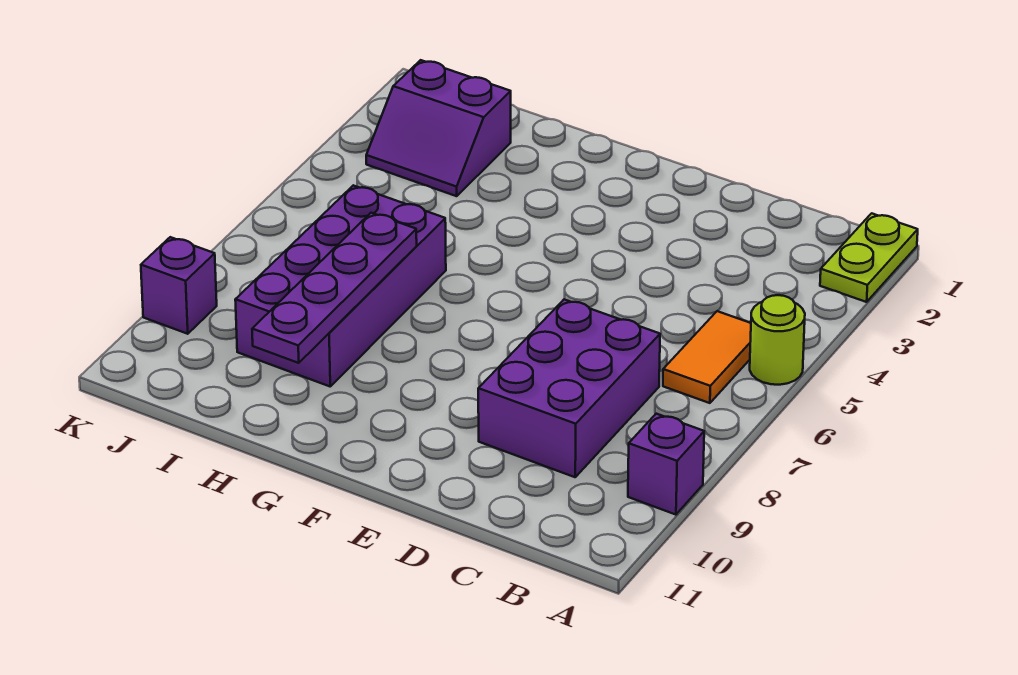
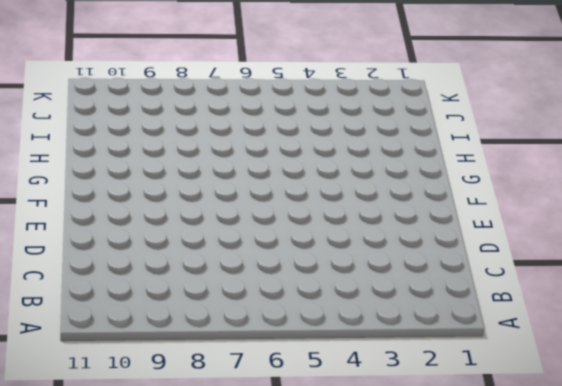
none -> lime plate A1:A2 level 1
none -> lime round brick A5 level 1

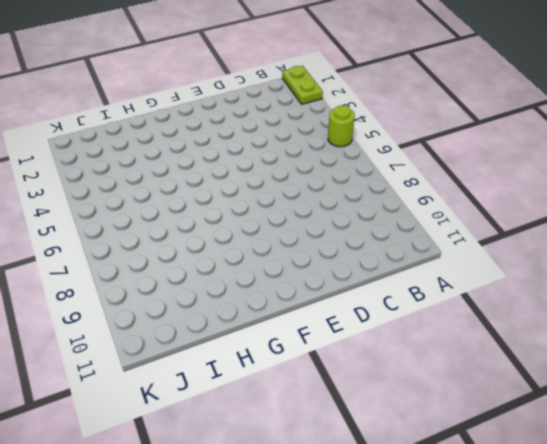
none -> purple brick A9 level 1
none -> orange tile B5:B6 level 1

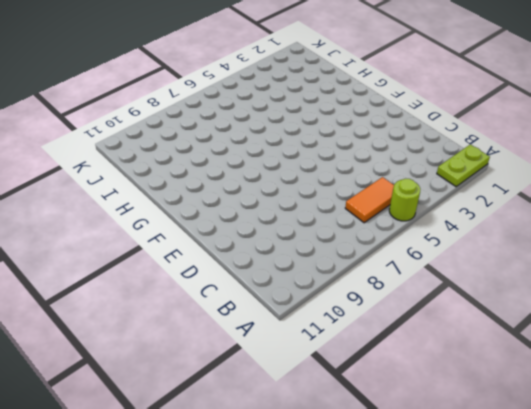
none -> purple brick A9 level 1
none -> purple brick C7:D9 level 1

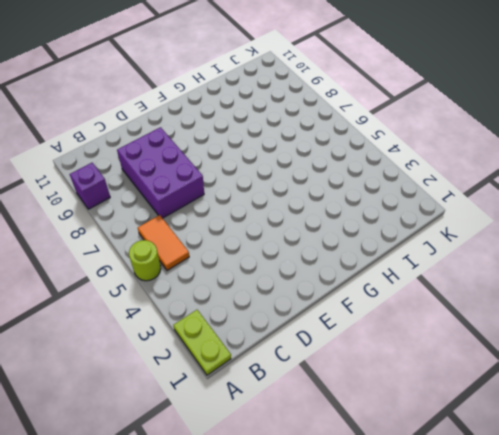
none -> purple brick H6:I9 level 1
none -> purple slope I2:J3 level 1 top 2

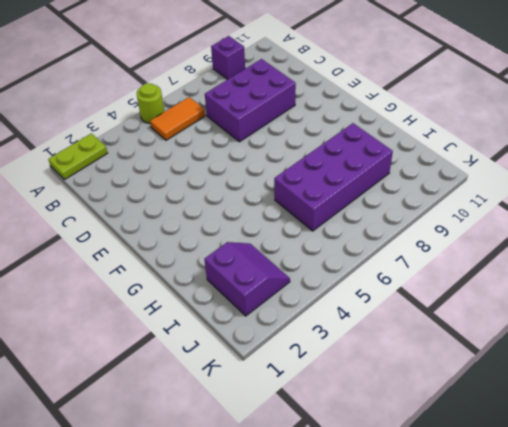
none -> purple brick K9 level 1
none -> purple plate H7:H10 level 2

